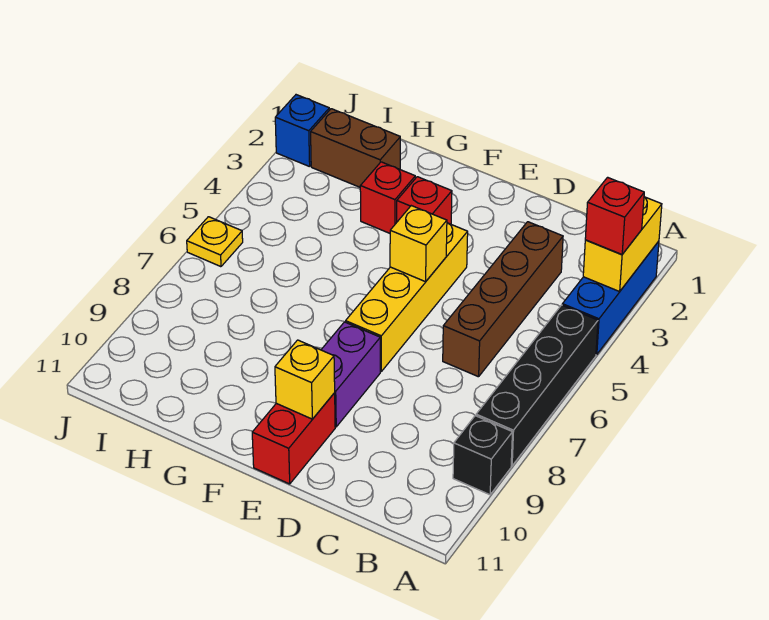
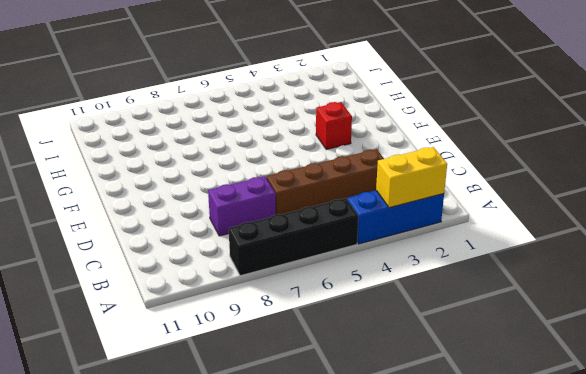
purple brick C7:C8 level 1 -> purple brick E8:E9 level 1
none -> black brick A9 level 1
none -> yellow brick E4:E7 level 1
none -> red brick E10:E11 level 1

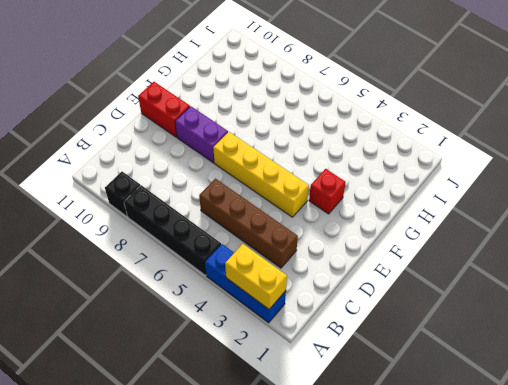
none -> red brick G3 level 1
none -> brown brick H2:I2 level 1
none -> blue brick J2 level 1

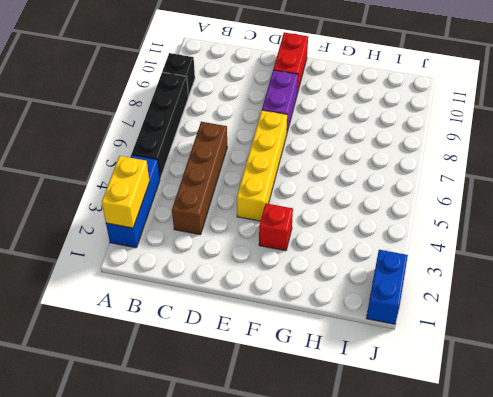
blue brick J1:J2 level 1 -> blue brick J2 level 1
none -> red brick G3 level 1
none -> brown brick H2:I2 level 1
none -> yellow plate J6 level 1

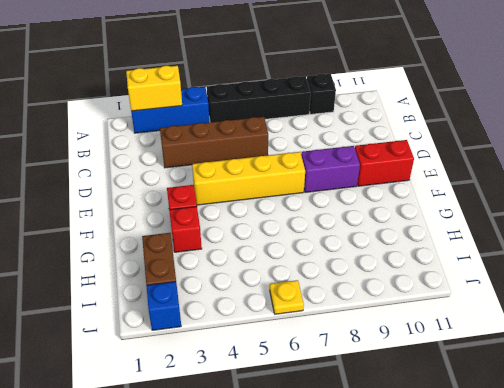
none -> yellow brick E5 level 2
none -> yellow brick E10 level 2
none -> red brick A3 level 3

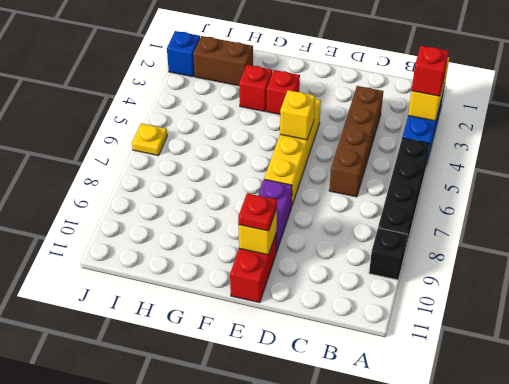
red plate E10 level 3 -> none

